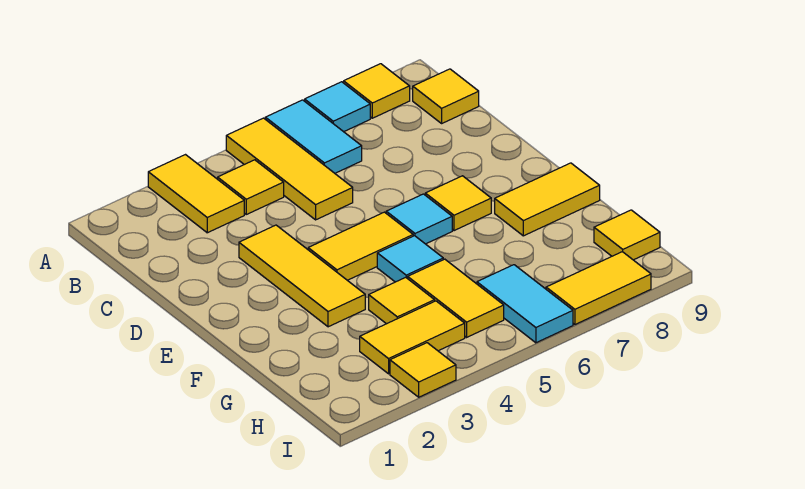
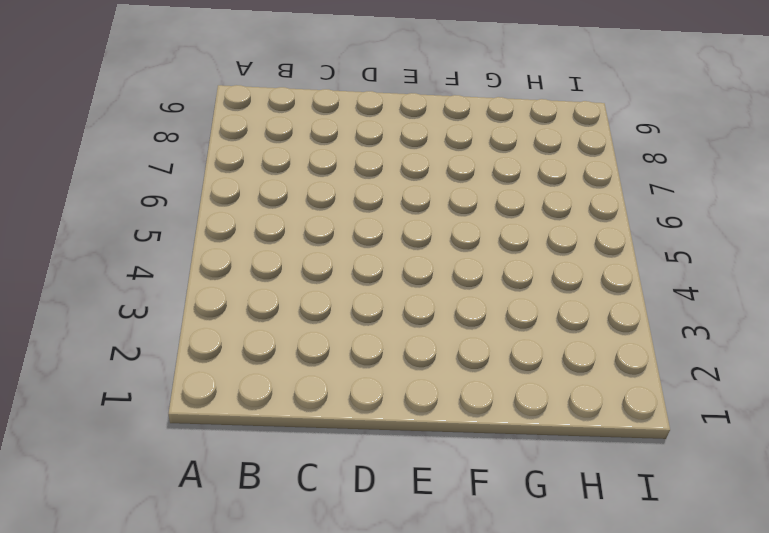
none -> yellow tile A3:B3 level 1
none -> yellow tile A5:C5 level 1
none -> cyan tile A6:B6 level 1

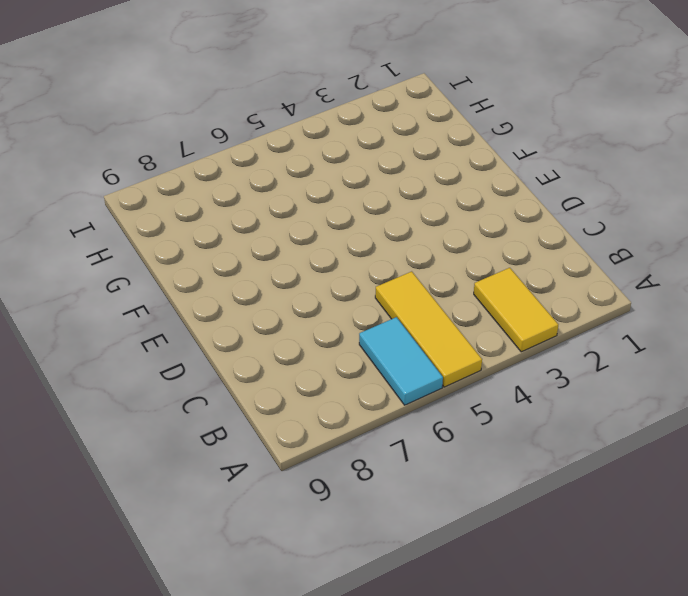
none -> cyan tile A7 level 1
none -> yellow tile A8 level 1
none -> yellow tile B4 level 1

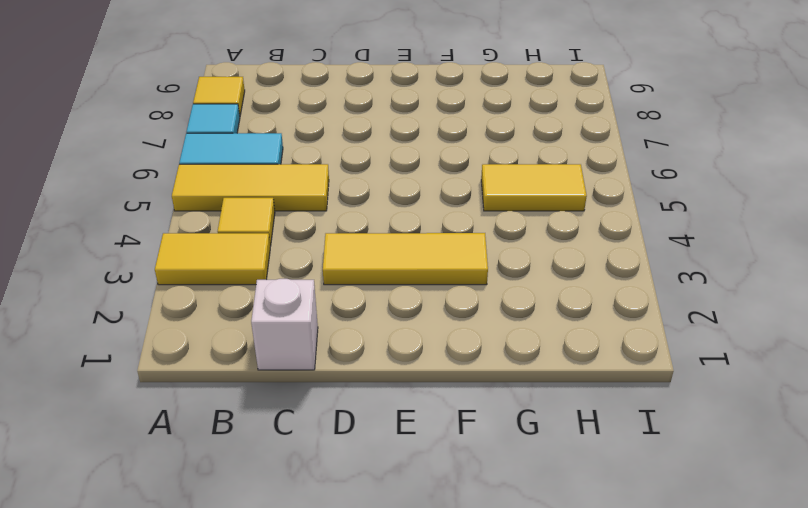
white brick C1 level 1 -> none
none -> yellow tile B9 level 1
none -> yellow tile E4:E5 level 1
none -> cyan tile E6 level 1

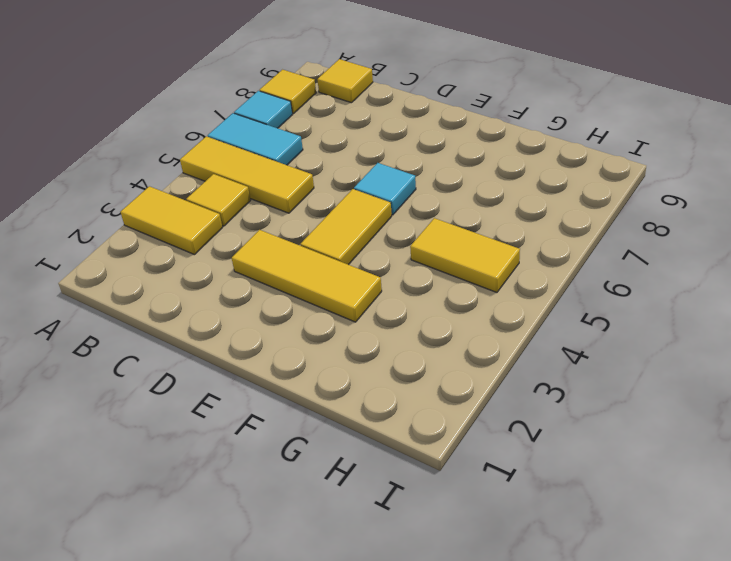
none -> yellow tile E7 level 1
none -> cyan tile F5 level 1
none -> yellow tile F8:F9 level 1

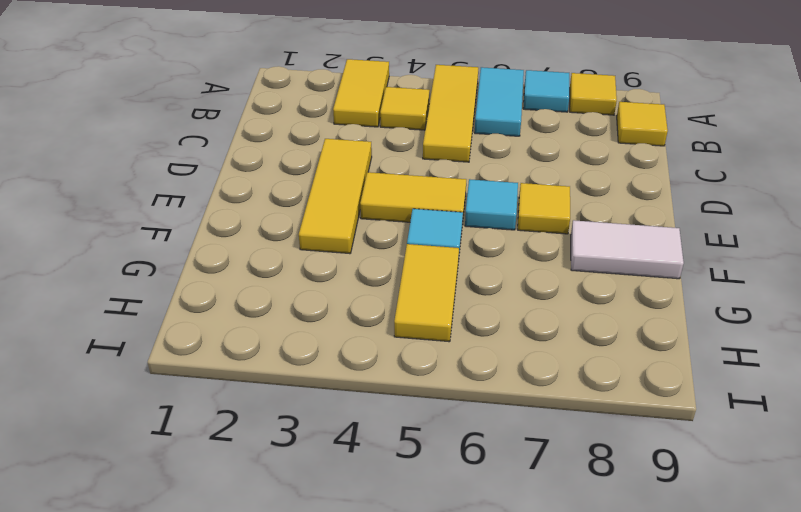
white tile F8:F9 level 1 -> yellow tile F8:F9 level 1
none -> yellow tile G4 level 1
none -> yellow tile H3:H4 level 1
none -> cyan tile H6:I6 level 1

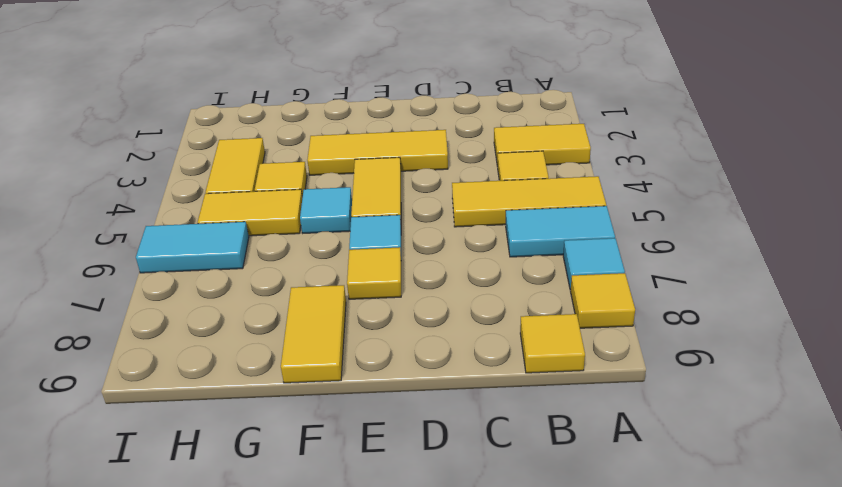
none -> yellow tile H9 level 1
none -> yellow tile I3 level 1
none -> yellow tile I7:I8 level 1

